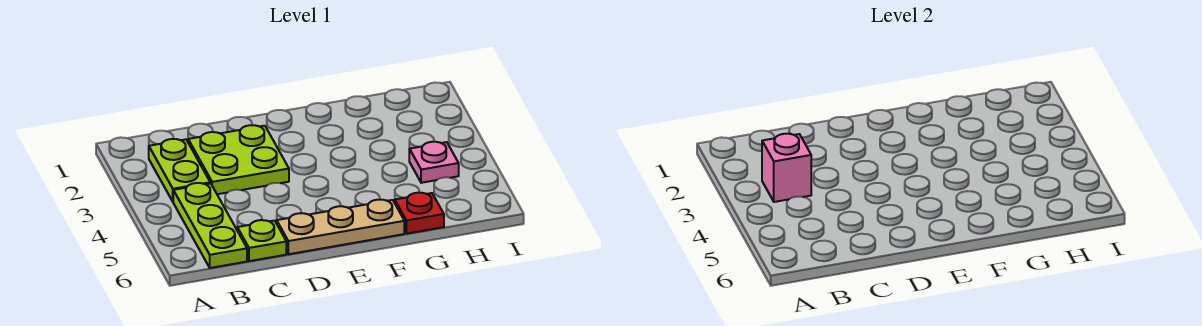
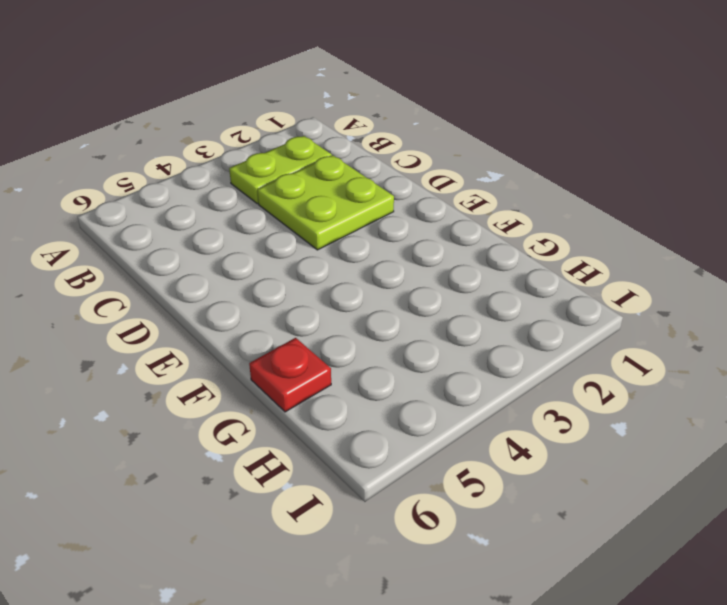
none -> lime plate B4:B6 level 1
none -> lime plate C6 level 1

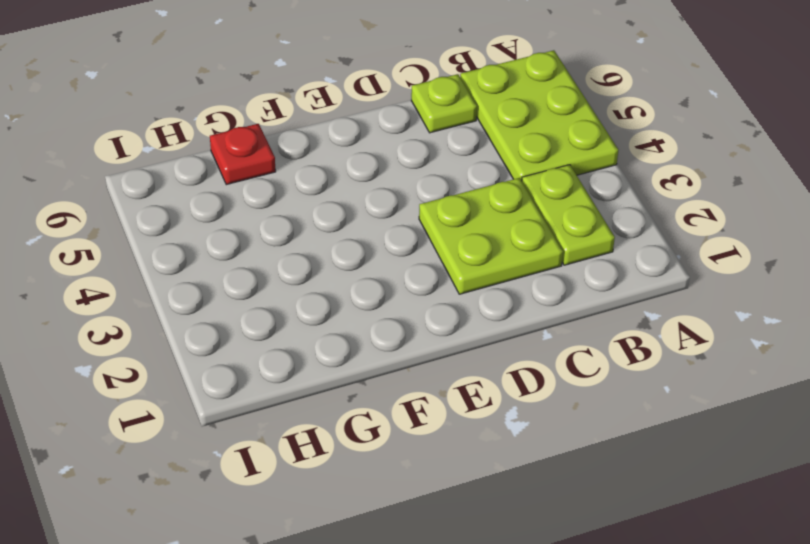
lime plate A4:B6 level 1 -> lime plate B4:B6 level 1
none -> tan plate D6:F6 level 1
none -> pink plate H4 level 1

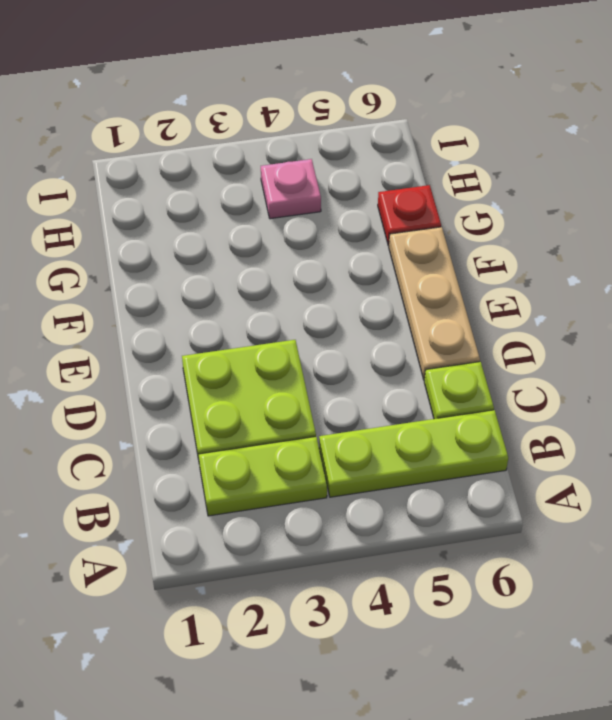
none -> pink brick B3 level 2

